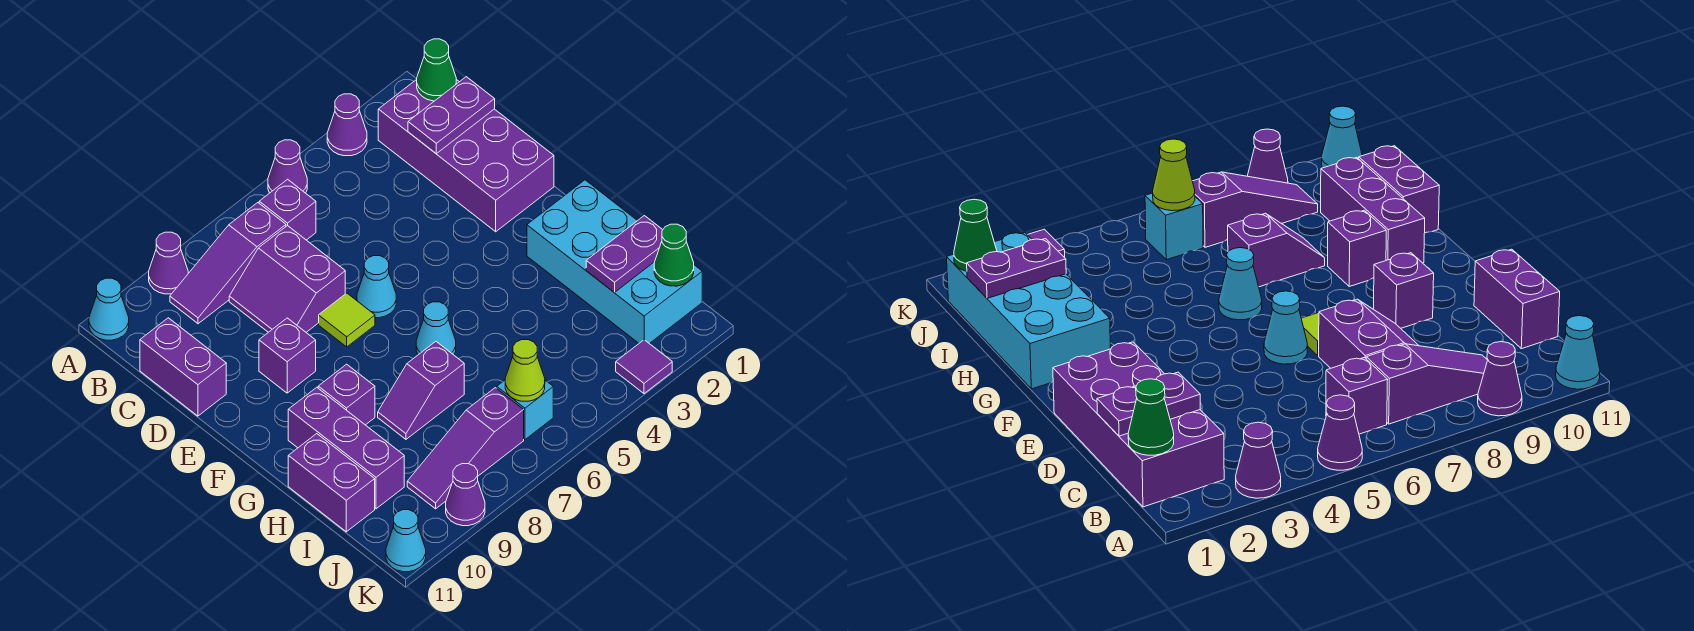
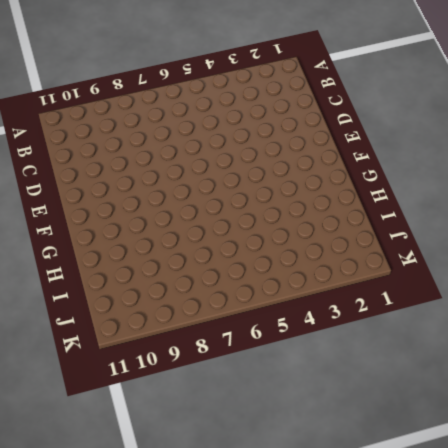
none -> purple cone A3 level 1
none -> purple cone A5 level 1
none -> purple cone A9 level 1

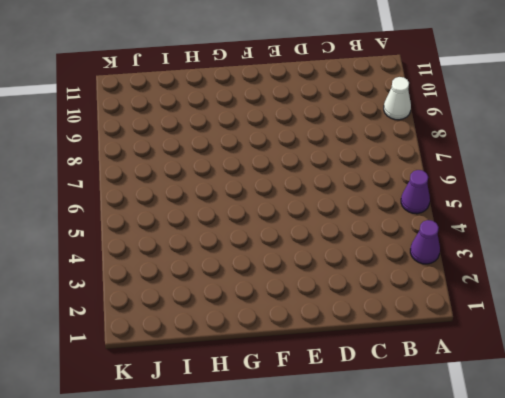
white cone A9 level 1 -> purple cone A9 level 1
none -> cyan cone A11 level 1
none -> purple brick B1:E2 level 1
none -> purple brick B6 level 1

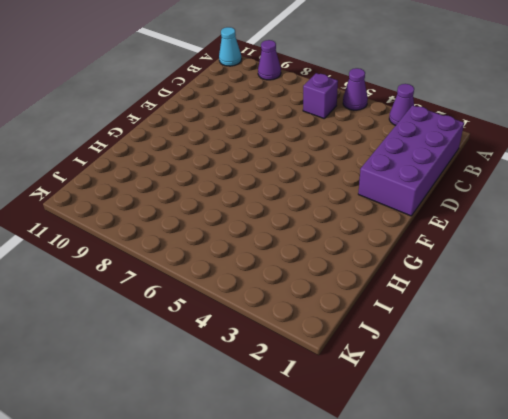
none -> purple slope B7:B9 level 1 top 7
none -> purple slope C7:D8 level 1 top 7
none -> purple brick C11:D11 level 1

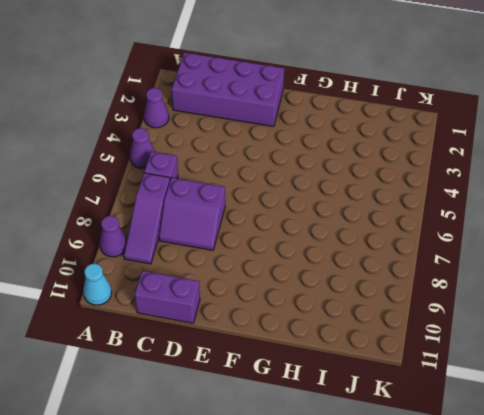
none -> cyan cone E6 level 1
none -> lime tile E7 level 1
none -> purple brick E9 level 1

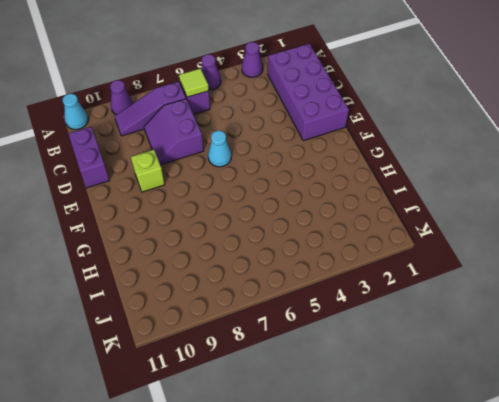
lime tile B6 level 2 -> lime tile E7 level 1
lime brick E9 level 1 -> purple brick E9 level 1
none -> cyan brick G1:J2 level 1
none -> cyan cone G6 level 1
none -> purple brick G9 level 1

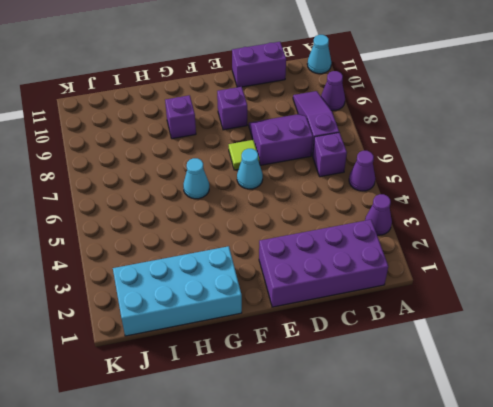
none -> purple brick G10:I10 level 1
none -> purple slope H7:H8 level 1 top 7
none -> purple brick H11:I11 level 1

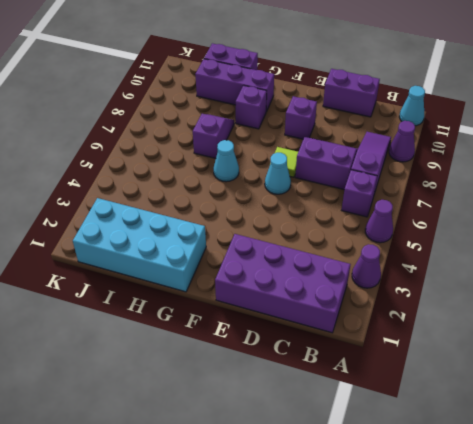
none -> cyan brick J6 level 1
none -> purple slope J7:J9 level 1 top 7
none -> purple tile K3 level 1

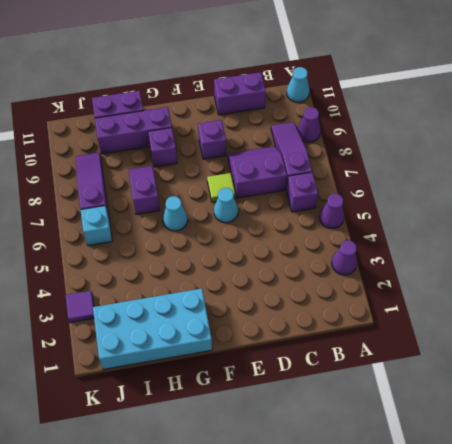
none -> purple brick B1:E2 level 1
none -> purple cone K9 level 1
none -> cyan cone K11 level 1

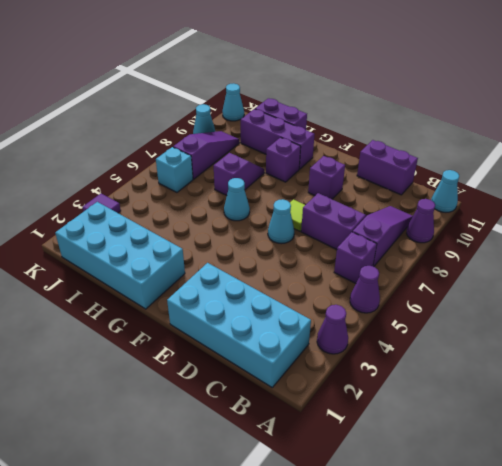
cyan brick B1:E2 level 1 -> purple brick B1:E2 level 1
cyan cone K9 level 1 -> purple cone K9 level 1
none -> green cone B1 level 2
none -> purple plate C1:C2 level 2
none -> purple plate I1:I2 level 2

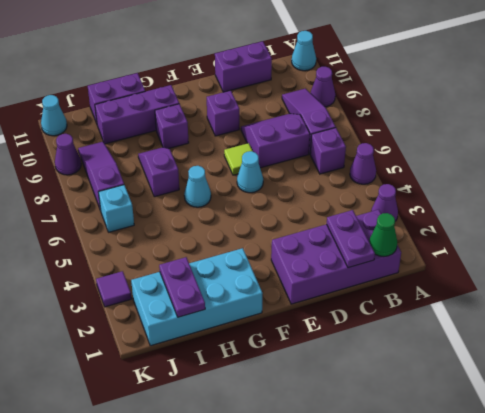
none -> green cone J1 level 2
none -> lime cone J6 level 2

